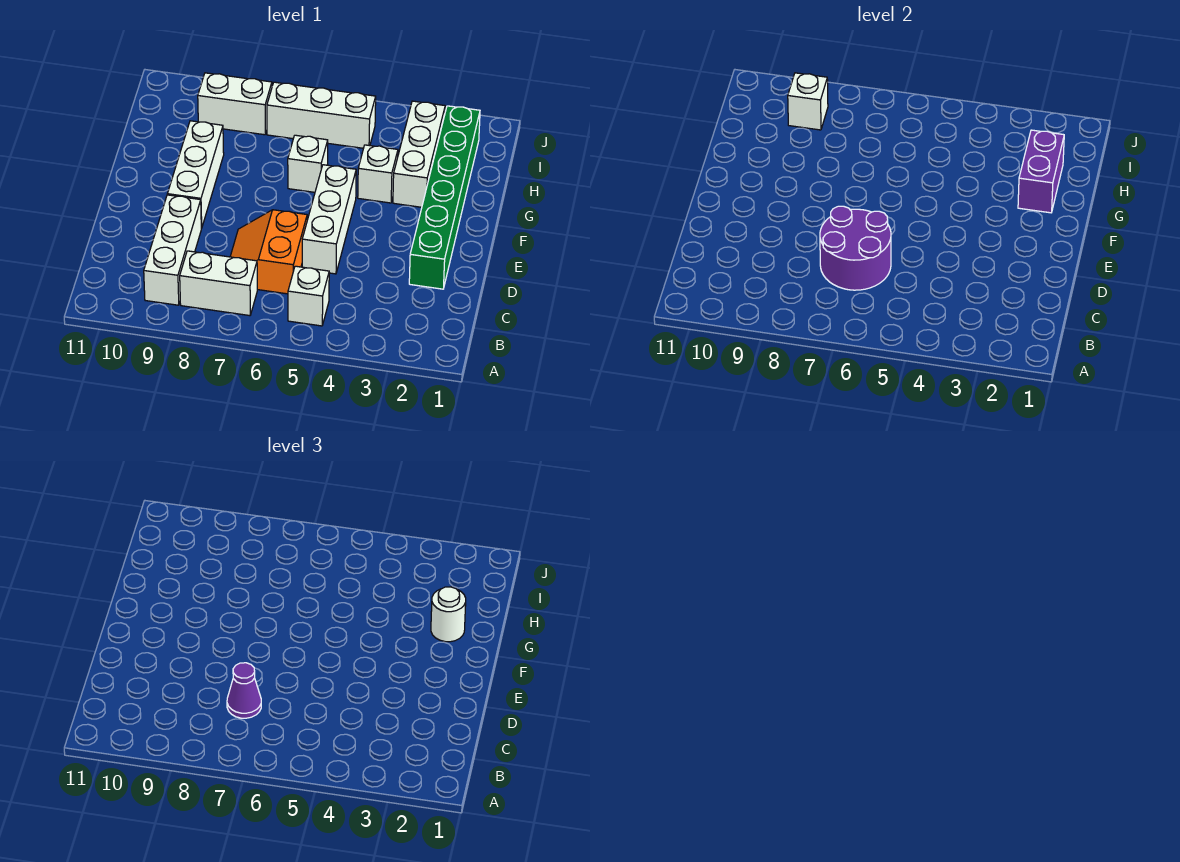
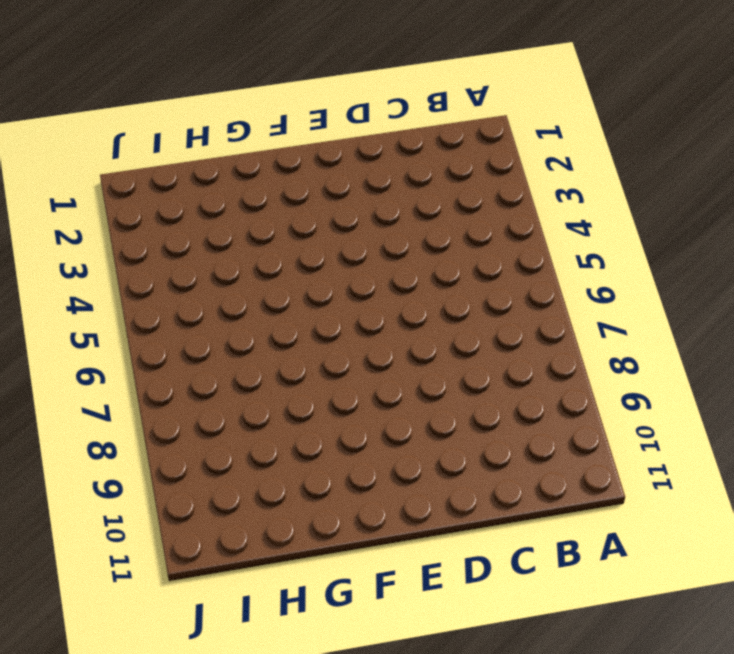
none -> white brick B5 level 1
none -> white brick B7:B8 level 1
none -> white brick B9:D9 level 1

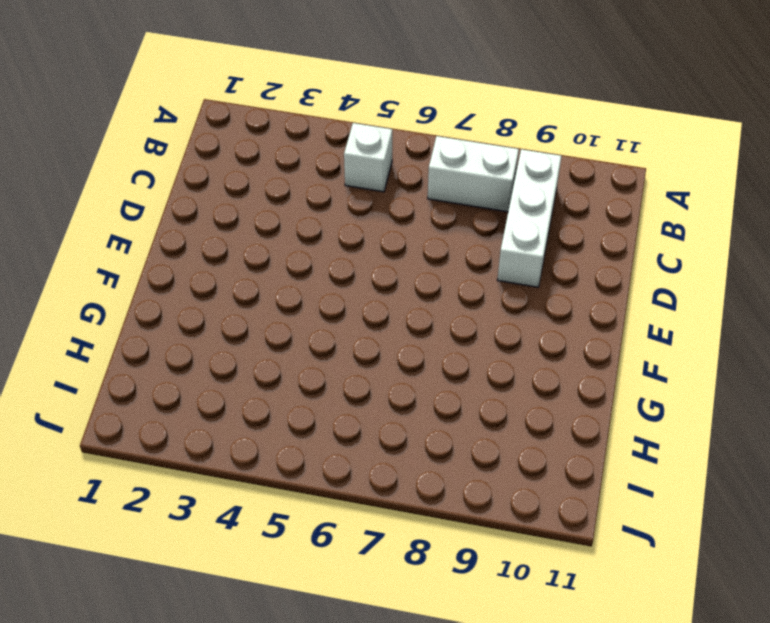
none -> orange slope C6:D7 level 1 top 6
none -> green brick D2:I2 level 1
none -> white brick D5:F5 level 1

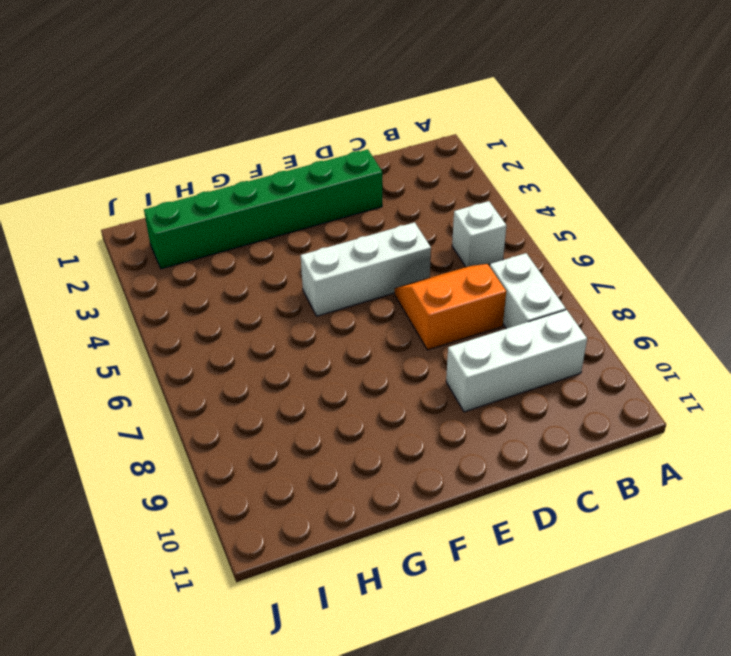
orange slope C6:D7 level 1 top 7 -> orange slope C6:D7 level 1 top 6
none -> white brick E9:G9 level 1
none -> white brick G3:I3 level 1
none -> white brick G4 level 1

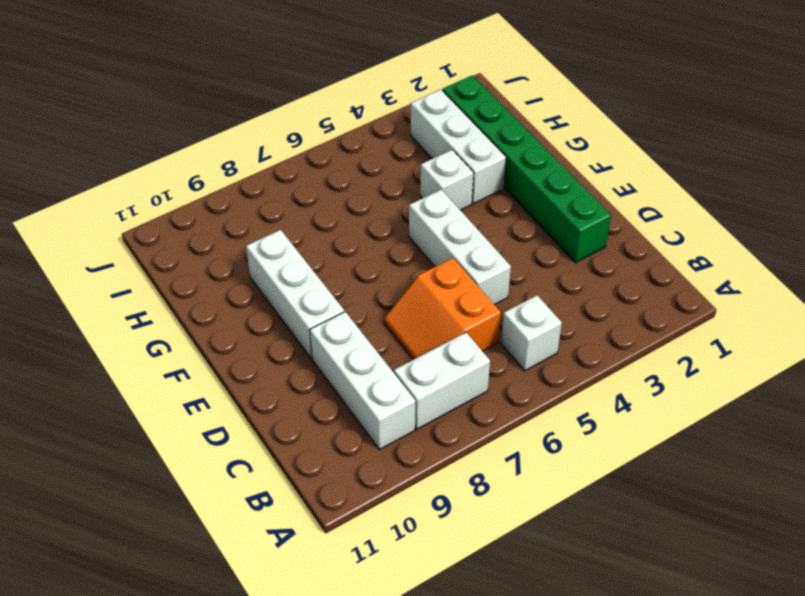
none -> white brick G6 level 1
none -> white brick I5:I7 level 1
none -> white brick I8:I9 level 1

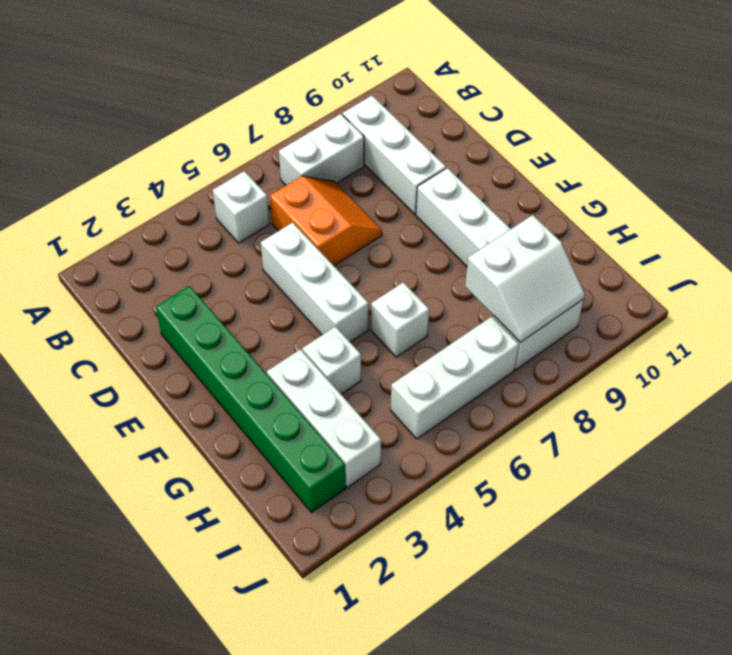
white slope H8:I9 level 2 top H -> white brick I9 level 2
none -> purple round brick C6:D7 level 2
none -> purple brick G2:H2 level 2
none -> purple cone C7 level 3

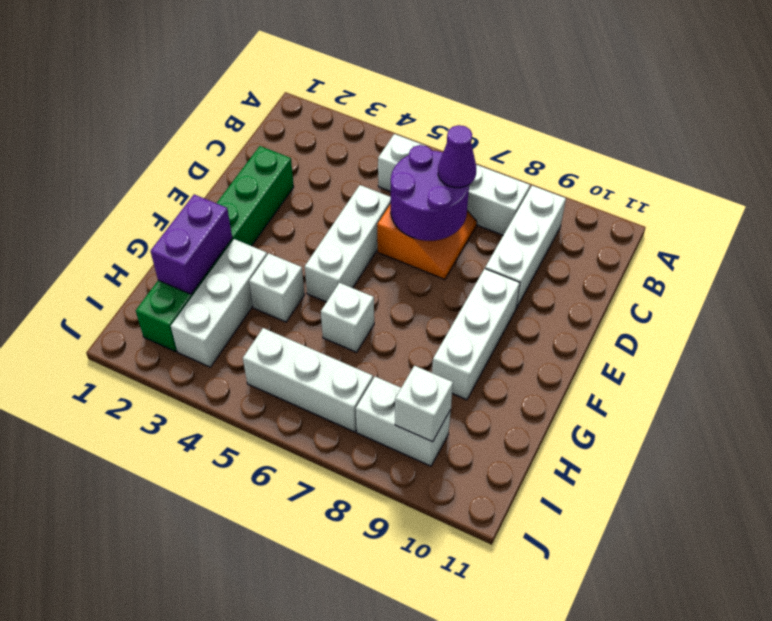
none -> white round brick G2 level 3

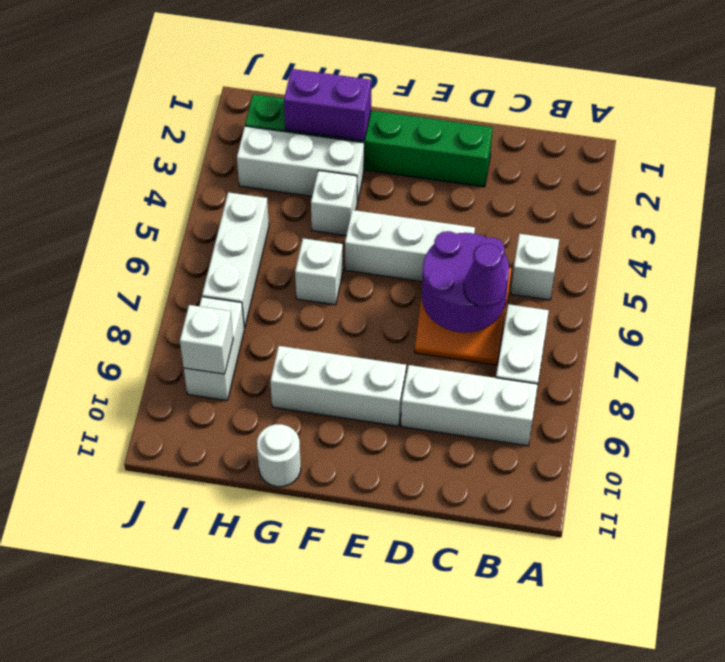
white round brick G11 level 1 -> white round brick G2 level 3

